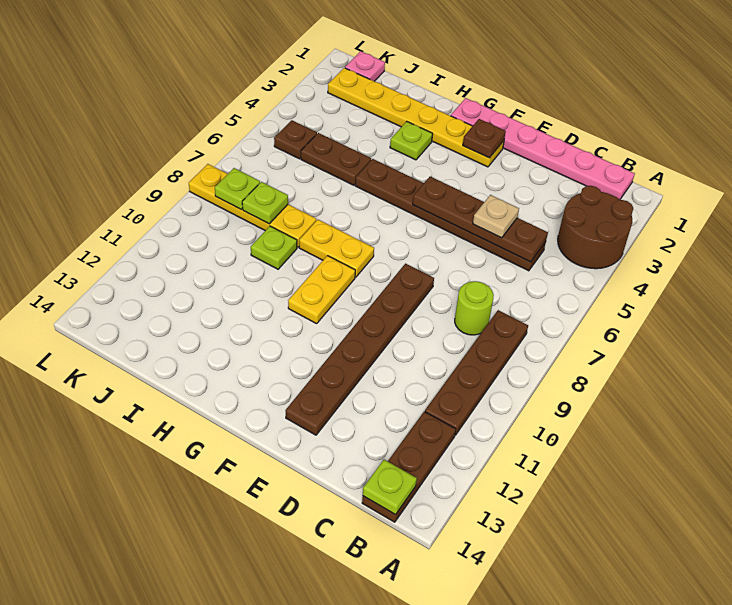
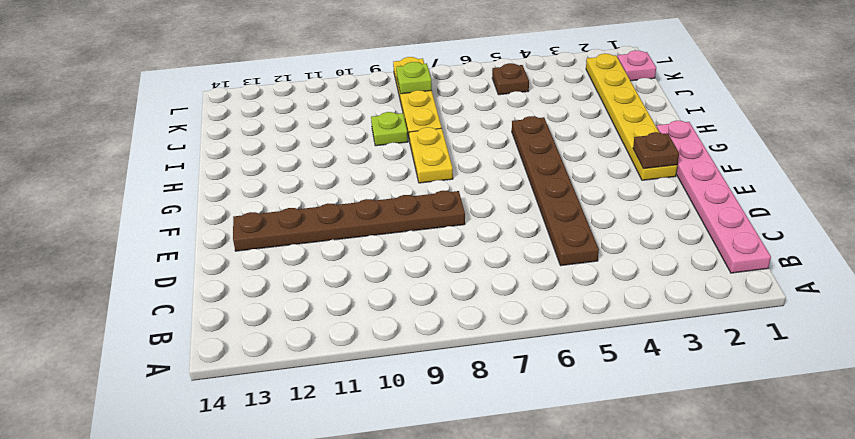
none -> brown round brick A3:B4 level 1
none -> brown plate B8:B11 level 1
none -> brown plate B12:B14 level 1

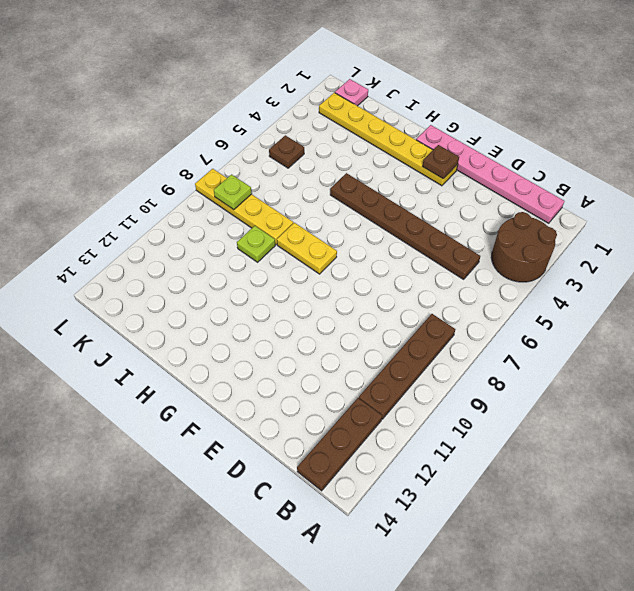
none -> lime round brick C8 level 1
none -> brown plate E8:E13 level 1
none -> yellow plate G9:G10 level 1

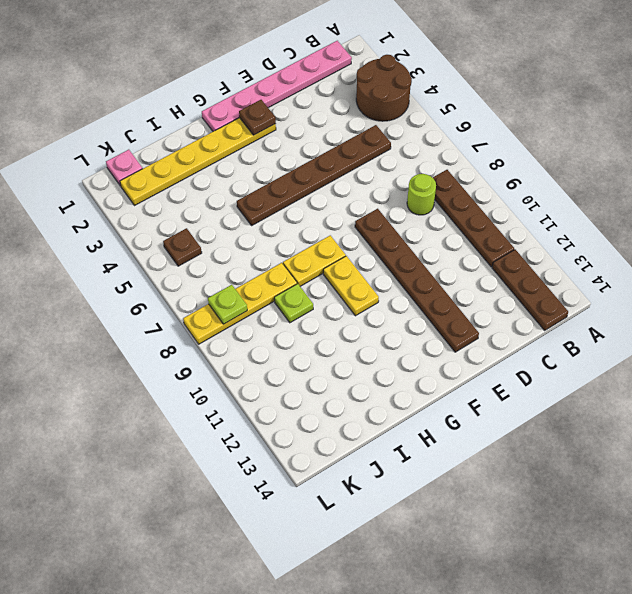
none -> lime plate H3 level 1
none -> brown plate I5:J5 level 1
none -> lime plate B14 level 2

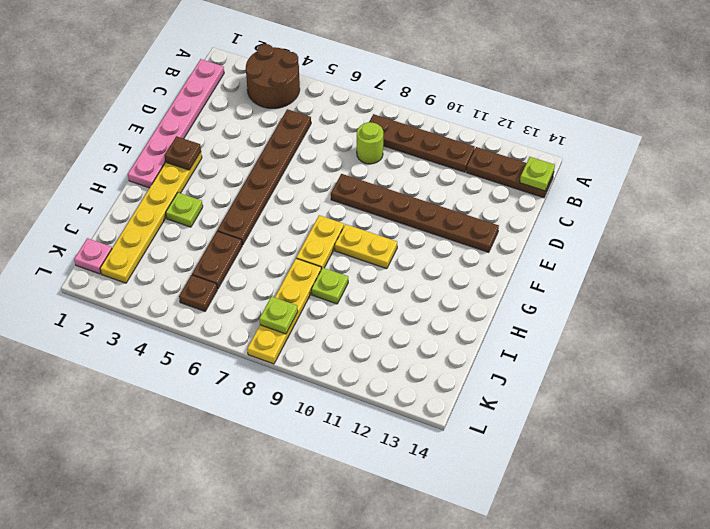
none -> brown plate C5:F5 level 2
none -> lime plate J8 level 2
none -> tan plate D5 level 3

